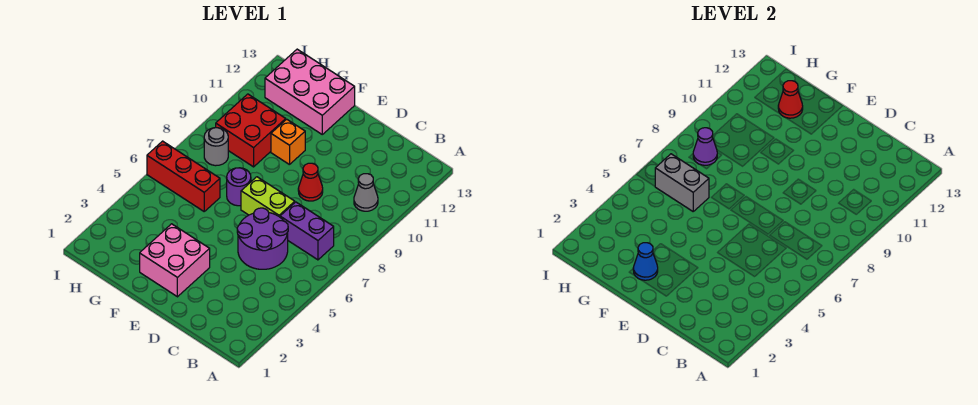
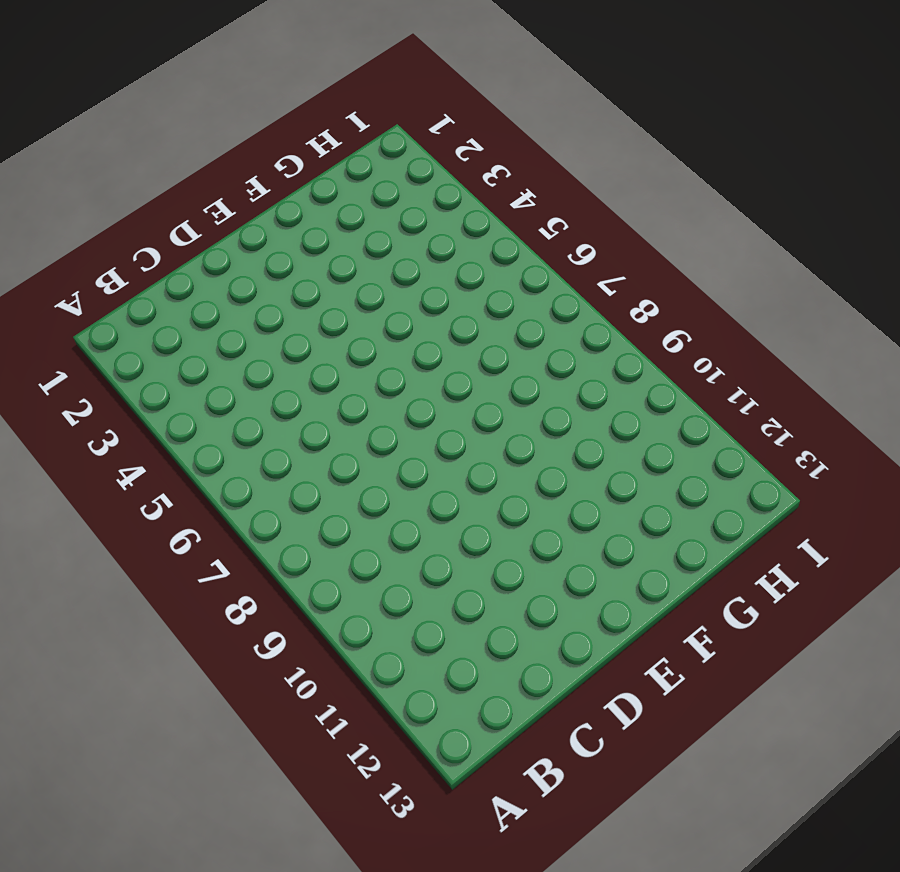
none -> purple brick B7:C7 level 1
none -> grey cone B10 level 1
none -> purple round brick C5:D6 level 1

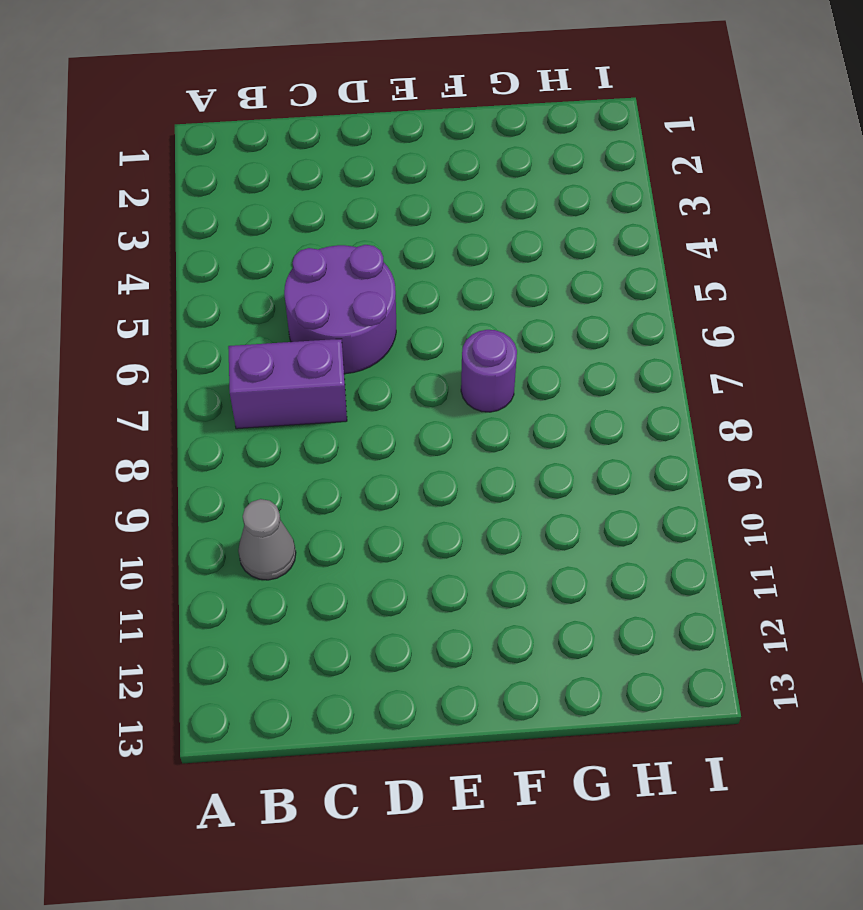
none -> lime brick D7:E7 level 1
none -> red cone D9 level 1
none -> pink brick E2:F3 level 1

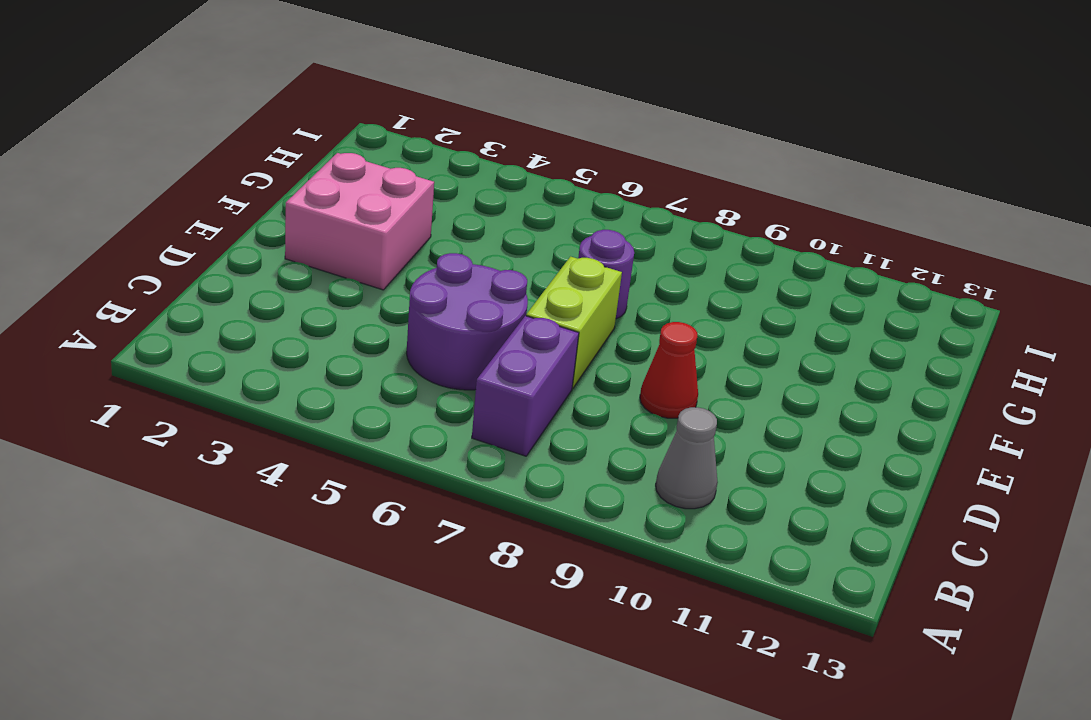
none -> orange brick F10 level 1
none -> pink brick F12:H13 level 1
none -> red brick G6:I6 level 1

